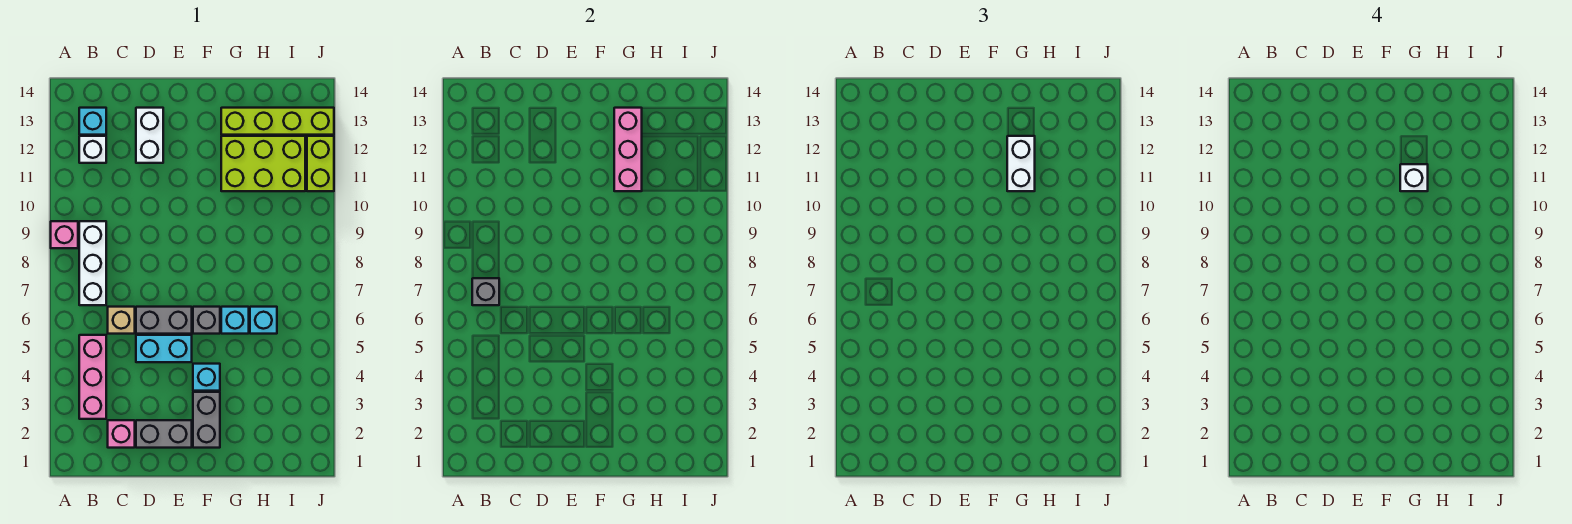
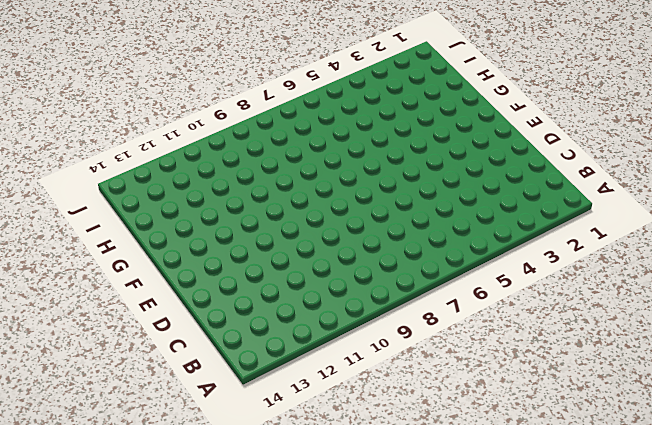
none -> pink brick A9 level 1
none -> pink brick B3:B5 level 1
none -> white brick B7:B9 level 1

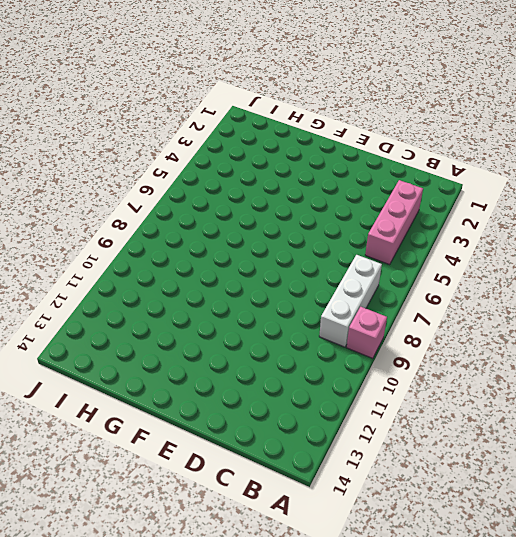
none -> white brick B12 level 1
none -> cyan brick B13 level 1
none -> pink brick C2 level 1

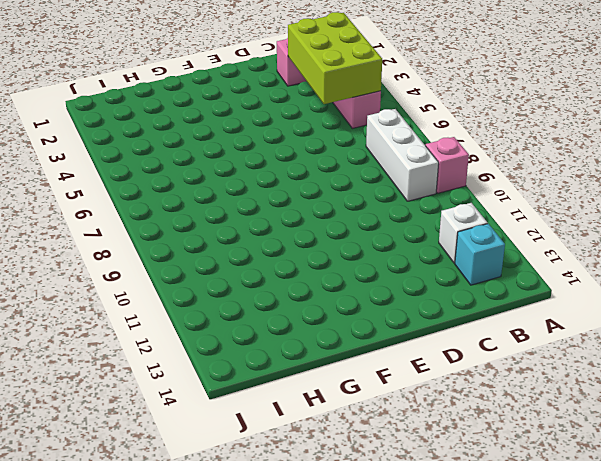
lime brick B3:C5 level 2 -> lime brick G11:I12 level 1
none -> tan brick C6 level 1
none -> grey brick D2:E2 level 1
none -> cyan brick D5:E5 level 1

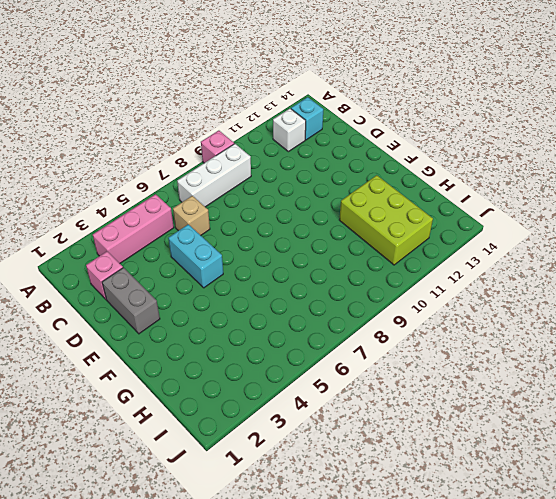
none -> grey brick D6:E6 level 1
none -> white brick D12:D13 level 1
none -> grey brick F2:F3 level 1

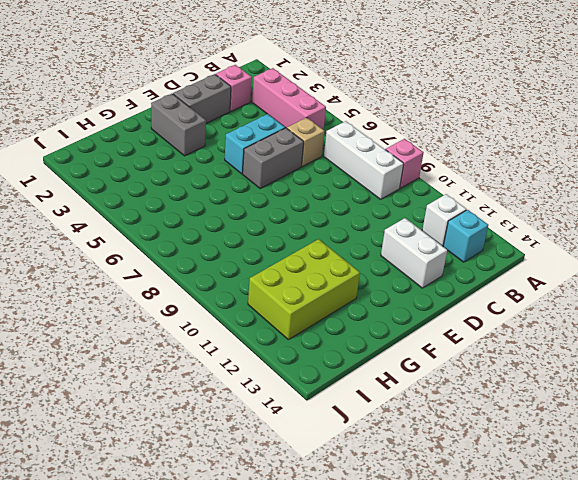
none -> cyan brick F4 level 1
none -> grey brick F6 level 1
none -> cyan brick G6 level 1

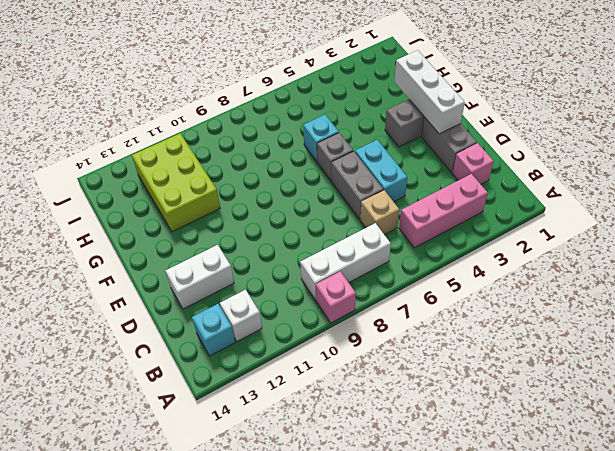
white brick E2:G2 level 2 -> none
none -> cyan brick F4 level 1
none -> lime brick G13:J13 level 1
none -> cyan brick H6 level 1

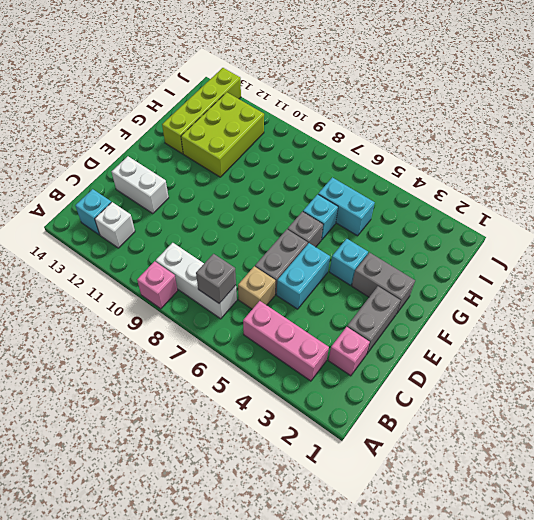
cyan brick H5:H6 level 1 -> cyan brick H6 level 1
none -> lime brick J11:J12 level 1
none -> pink brick G11:G13 level 2
none -> white brick G11:G12 level 3

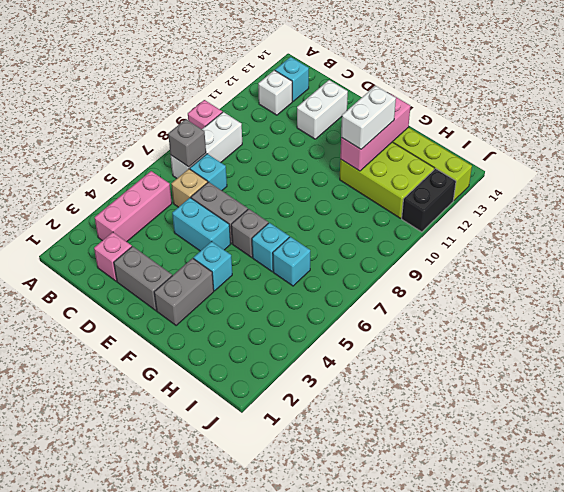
cyan brick C7 level 1 -> none
black brick J11:J12 level 1 -> lime brick J11:J12 level 1
none -> white brick G11 level 4

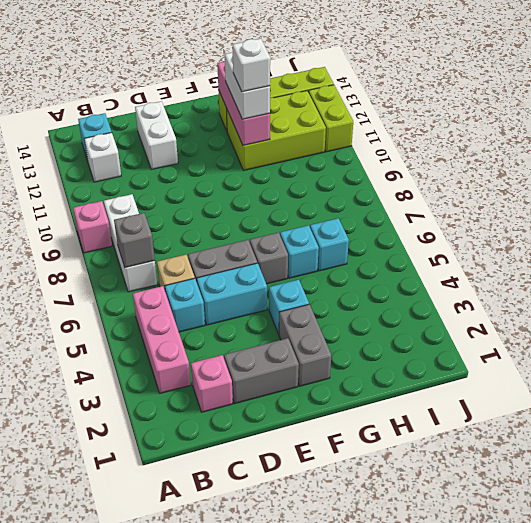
cyan brick C5 level 1 -> none

